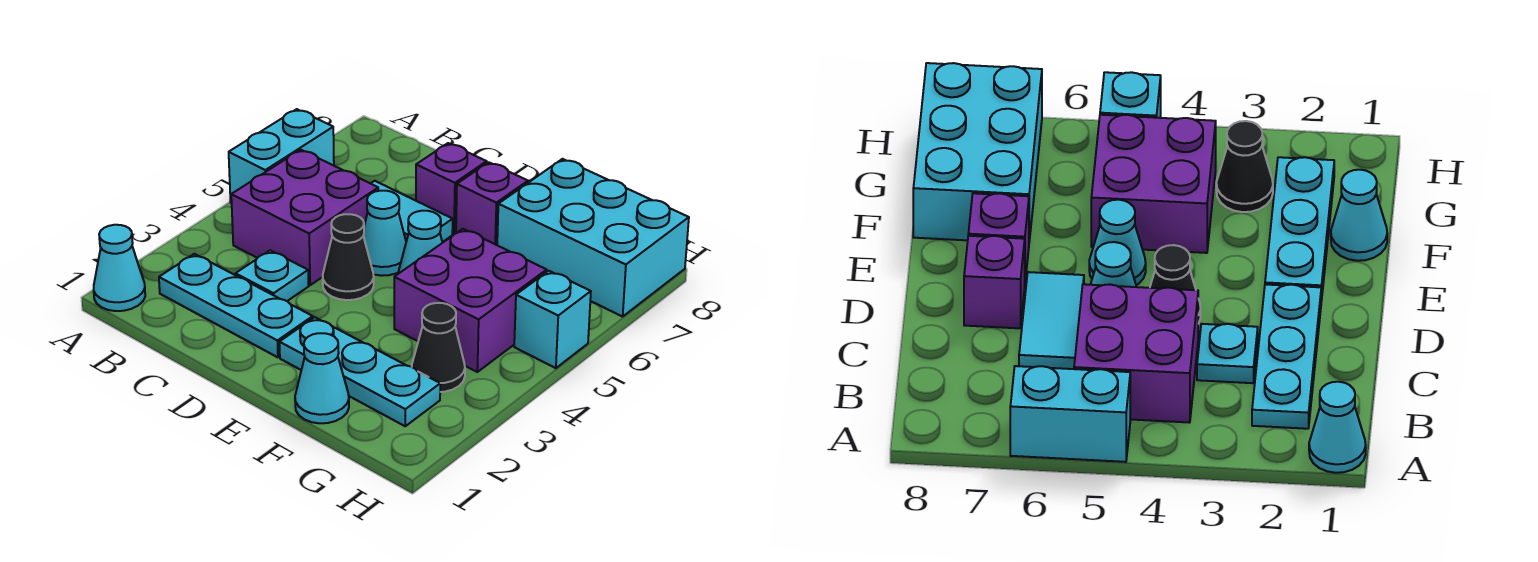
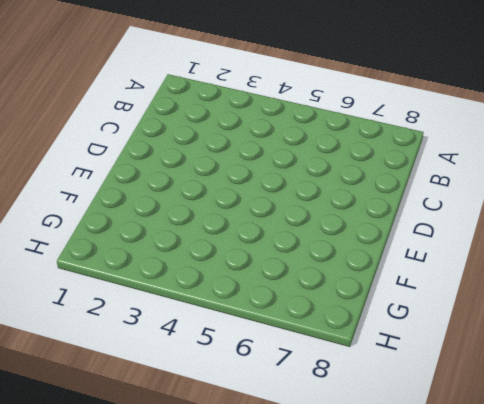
none -> cyan cone A1 level 1
none -> cyan brick A5:A6 level 1
none -> cyan plate B2:D2 level 1

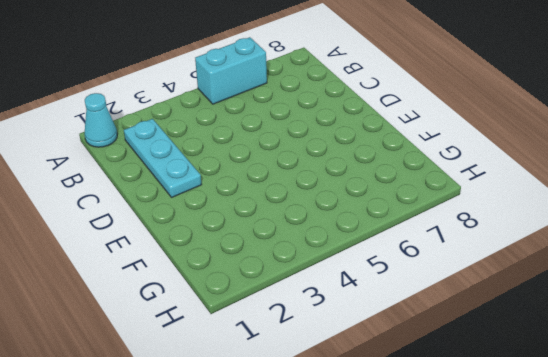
none -> purple brick B4:C5 level 1
none -> cyan plate C3 level 1
none -> cyan tile C6:D6 level 1

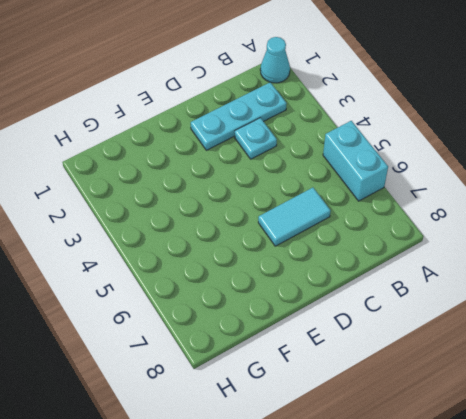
none -> purple brick B4:C5 level 1
none -> black cone D4 level 1
none -> cyan cone D5 level 1

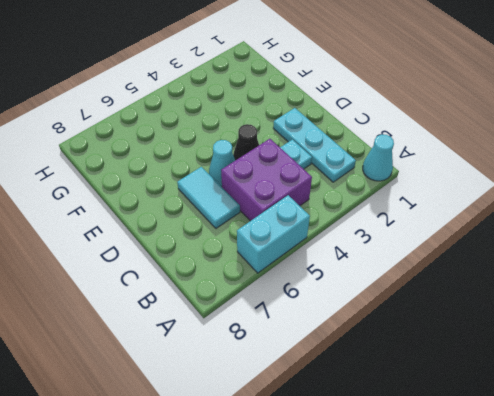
none -> purple brick D7 level 1
none -> cyan plate E2:G2 level 1
none -> cyan cone E5 level 1

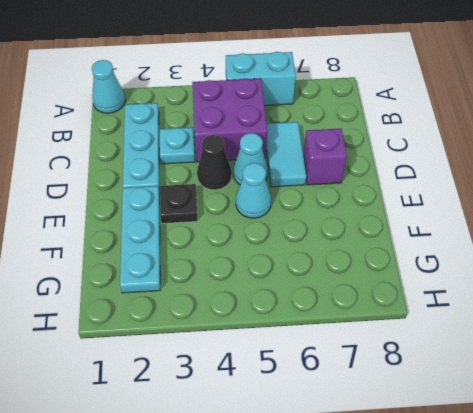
black plate E3 level 1 -> none
none -> purple brick E7 level 1
none -> cyan cone F1 level 1
none -> purple brick F4:G5 level 1

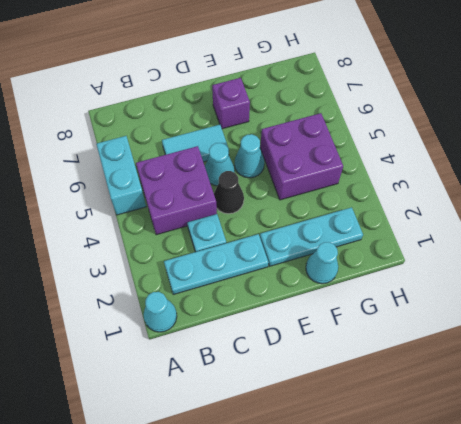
none -> purple brick D7 level 1
none -> cyan brick F7:H8 level 1
none -> black cone G3 level 1

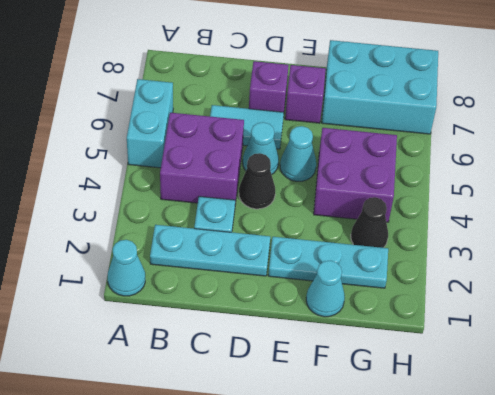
none -> cyan brick H5 level 1

